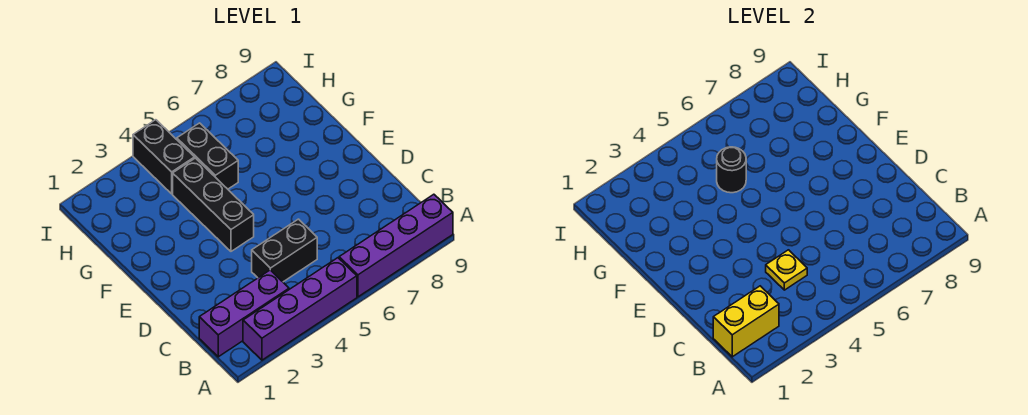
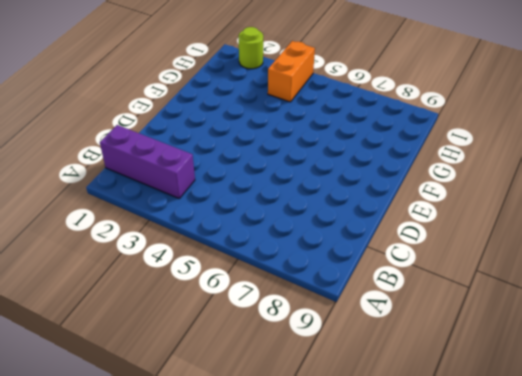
orange brick H4:I4 level 1 -> black brick H4:I4 level 1
lime round brick I2 level 1 -> none
none -> purple brick A2:A5 level 1
none -> purple brick A6:A9 level 1

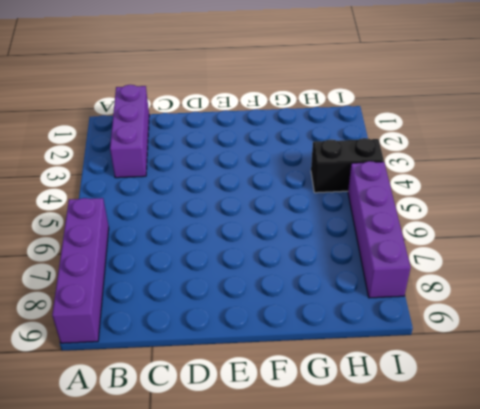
purple brick I5:I8 level 1 -> purple brick A2:A5 level 1
none -> black brick C4:C5 level 1
none -> black brick E4:G4 level 1

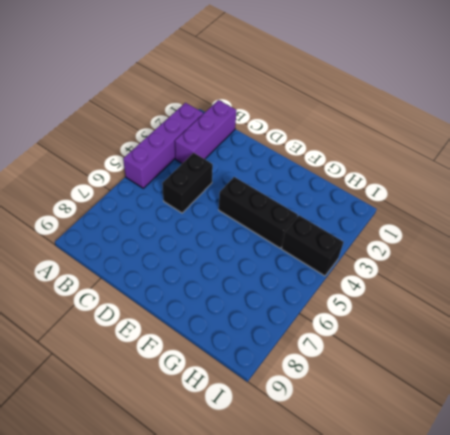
none -> purple brick A6:A9 level 1
none -> black brick G5:H5 level 1

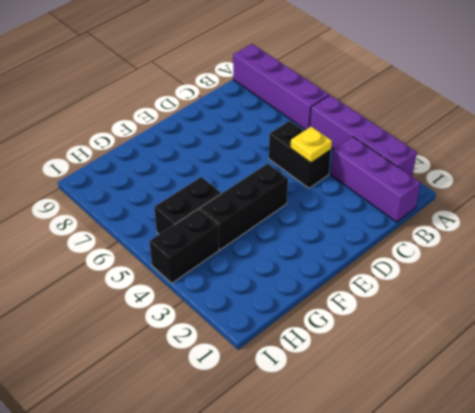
none -> yellow brick B1:B2 level 2
none -> black round brick G5 level 2

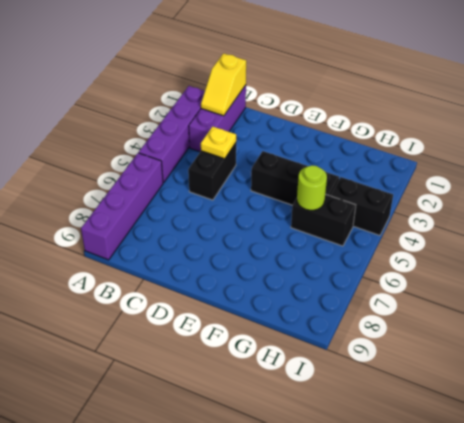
yellow slope B1:B2 level 2 top 1 -> yellow brick B1:B2 level 2
lime round brick G5 level 2 -> black round brick G5 level 2

